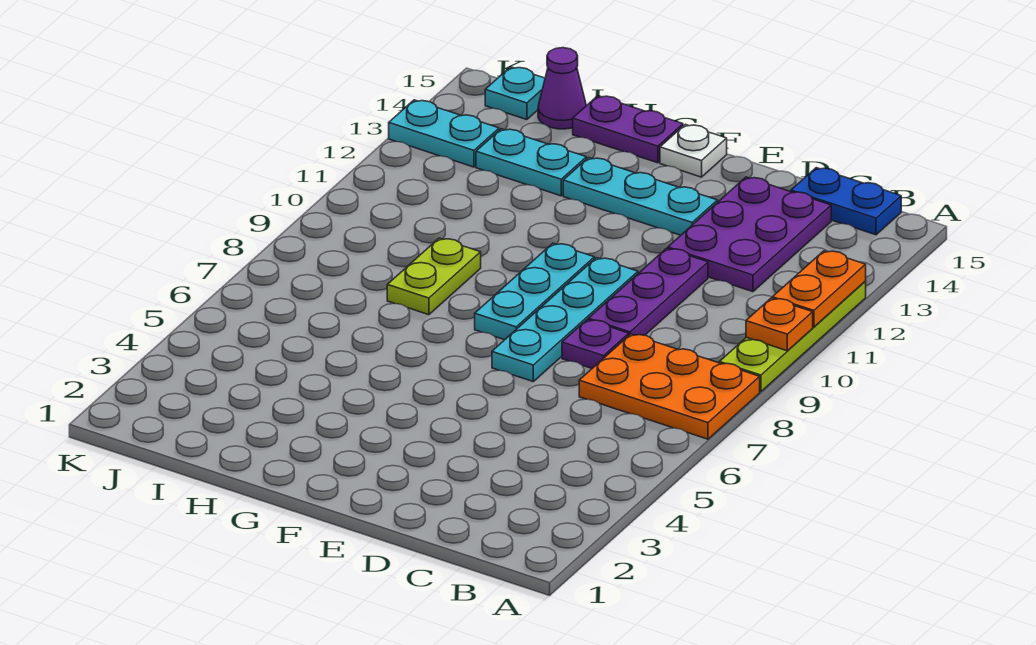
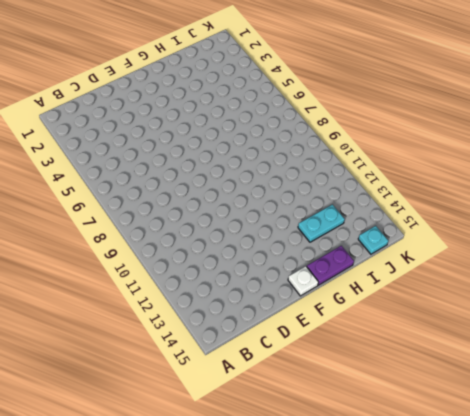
none -> orange plate A7:C8 level 1
none -> lime plate A9:A12 level 1
none -> blue plate B15:C15 level 1

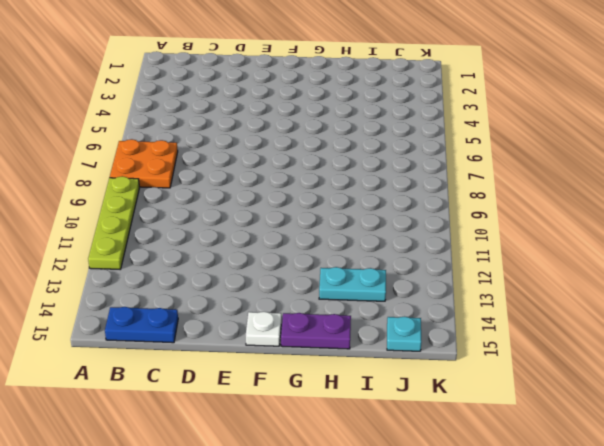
orange plate A7:B8 level 1 -> orange plate A7:C8 level 1
none -> purple plate C12:D14 level 1
none -> purple plate D8 level 1
none -> purple plate D9:D11 level 1

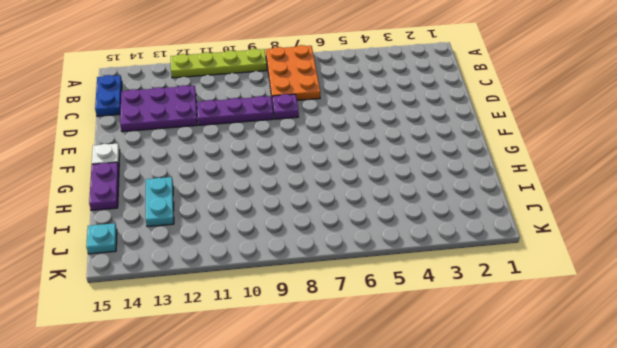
none -> cyan plate E7:E10 level 1
none -> cyan plate E13:G13 level 1
none -> cyan plate F8:F10 level 1

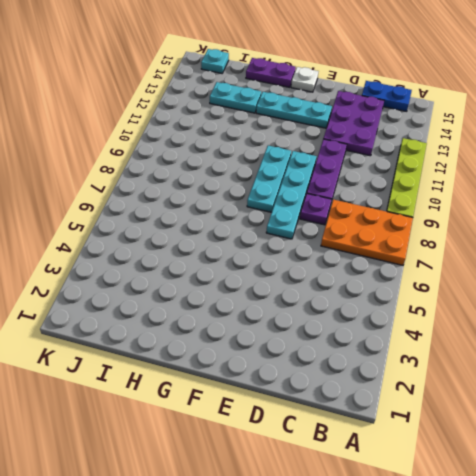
none -> lime plate H8:H9 level 1
none -> purple cone I15 level 1
none -> cyan plate J13:K13 level 1

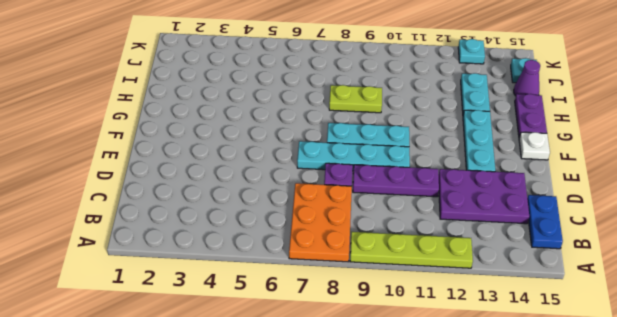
cyan plate K13 level 1 -> cyan plate J13:K13 level 1
none -> orange plate A10 level 2
none -> orange plate A11:A12 level 2

